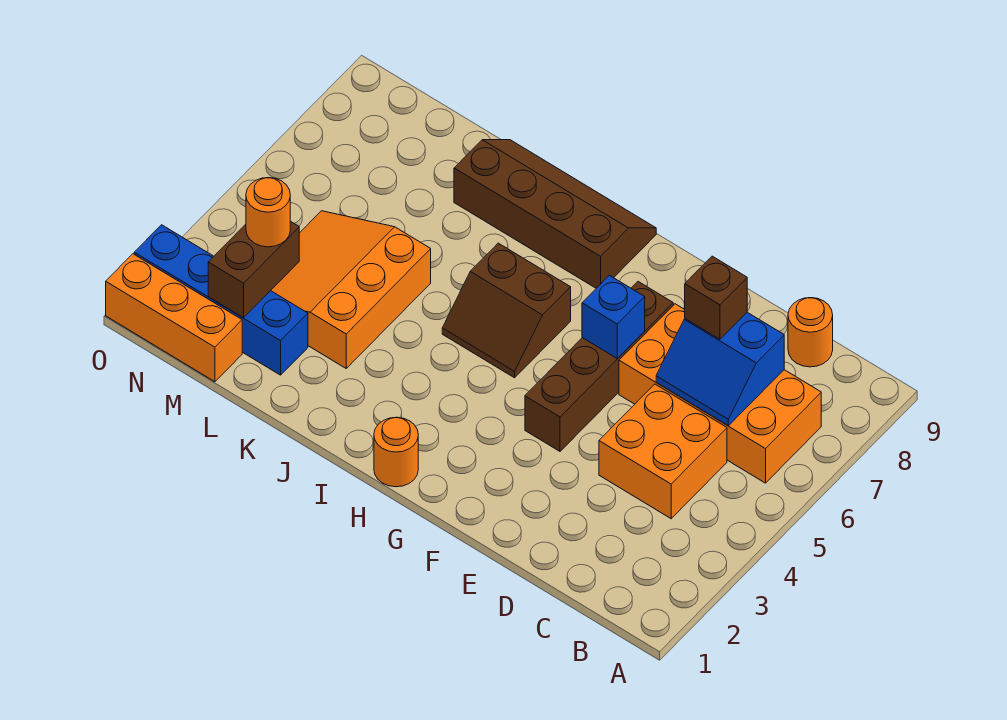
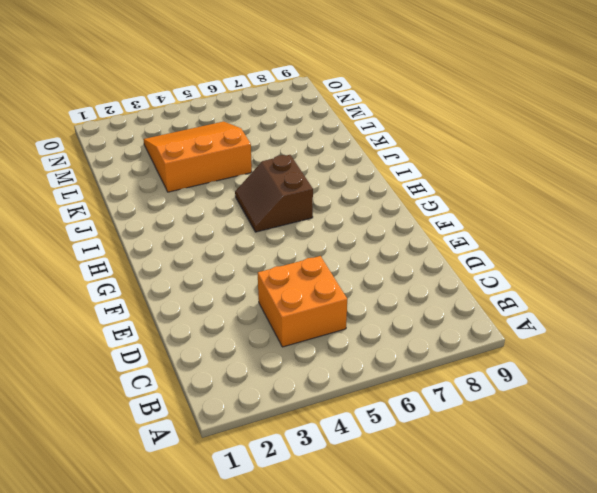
none -> orange brick B6:E7 level 1
none -> orange round brick C9 level 1
none -> brown brick F4:F7 level 1

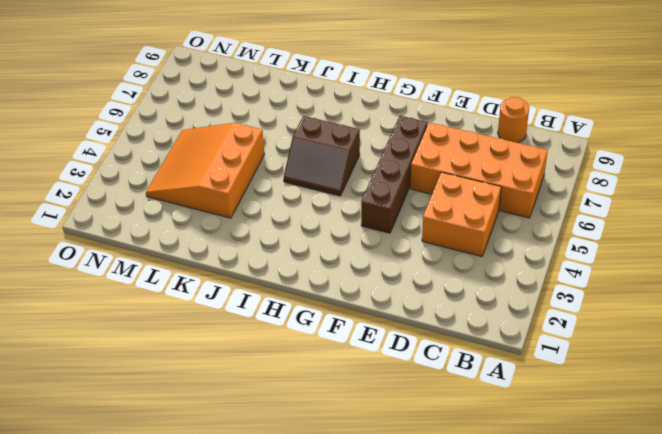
none -> orange round brick H1 level 1
none -> brown slope H8:K9 level 1 top 8
none -> blue brick L2:O2 level 1

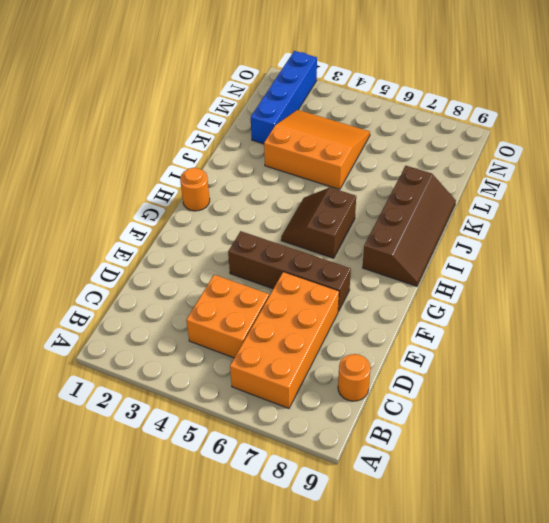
none -> orange brick M1:O1 level 1
none -> blue slope C6:D7 level 2 top 7
none -> blue brick F6 level 2

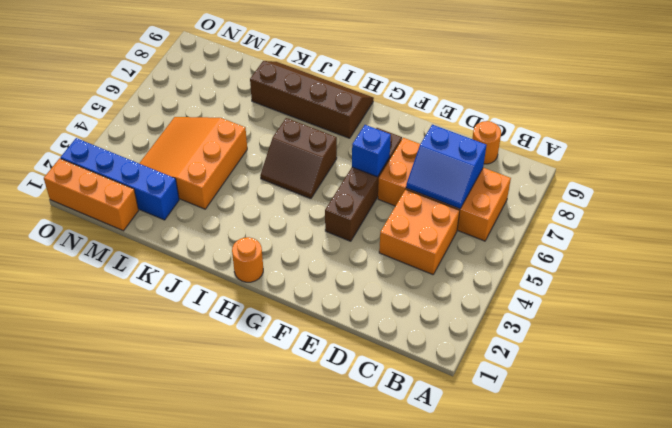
none -> brown brick M2:M3 level 2
none -> brown brick D7 level 3
none -> orange round brick M3 level 3

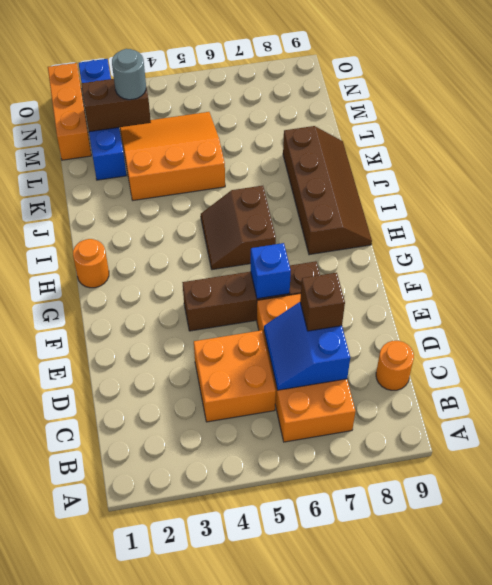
grey round brick M3 level 3 -> orange round brick M3 level 3

